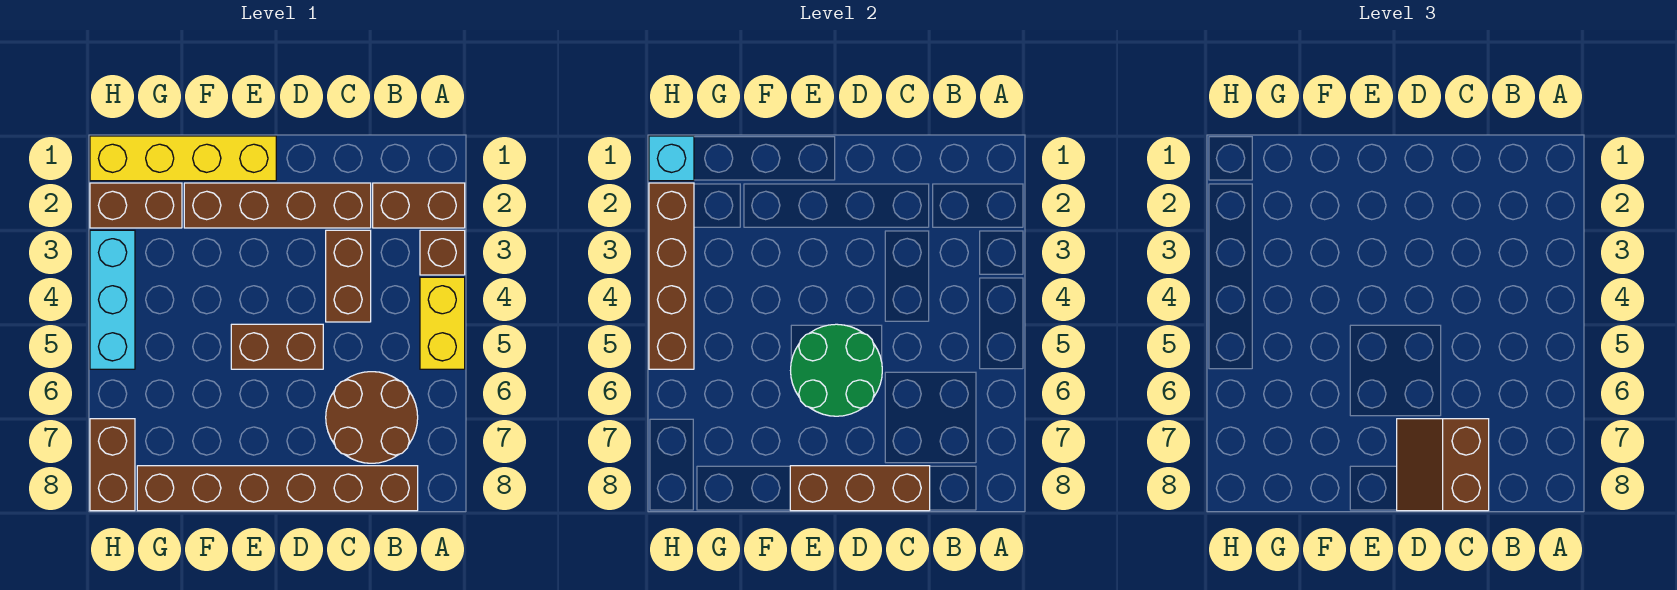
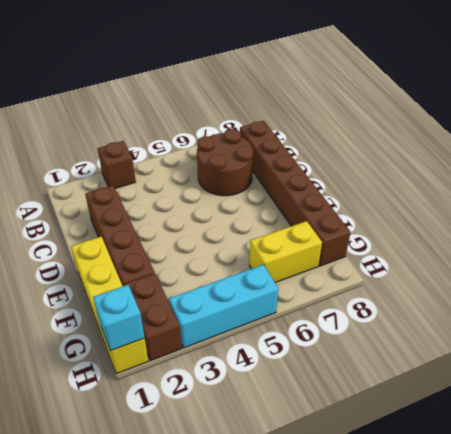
yellow brick G6:G7 level 1 -> yellow brick A4:A5 level 1
none -> brown brick A2:B2 level 1
none -> brown brick C3:C4 level 1
none -> brown brick D5:E5 level 1

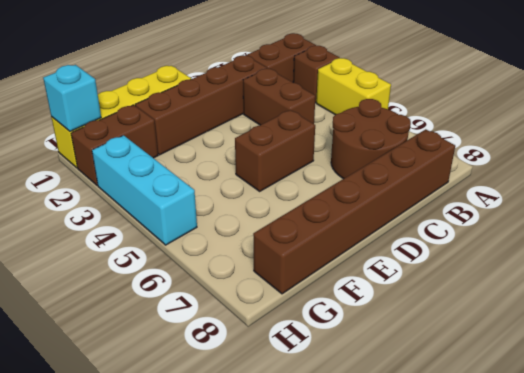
none -> brown brick H7:H8 level 1
none -> brown brick C8:E8 level 2
none -> green round brick D5:E6 level 2

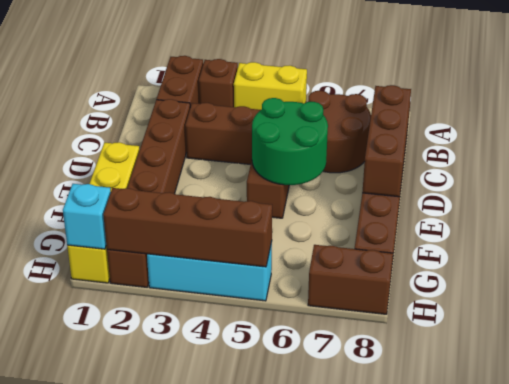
none -> brown slope C7:D8 level 3 top C

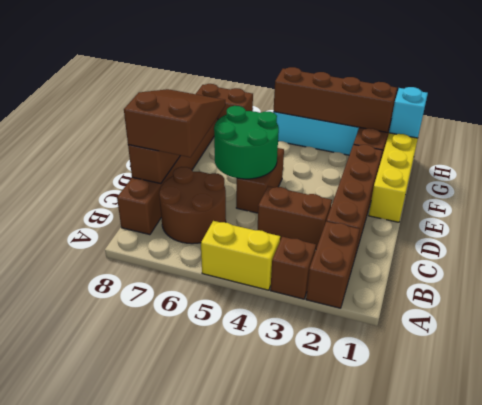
brown slope C7:E8 level 3 top C -> brown slope C7:D8 level 3 top C

